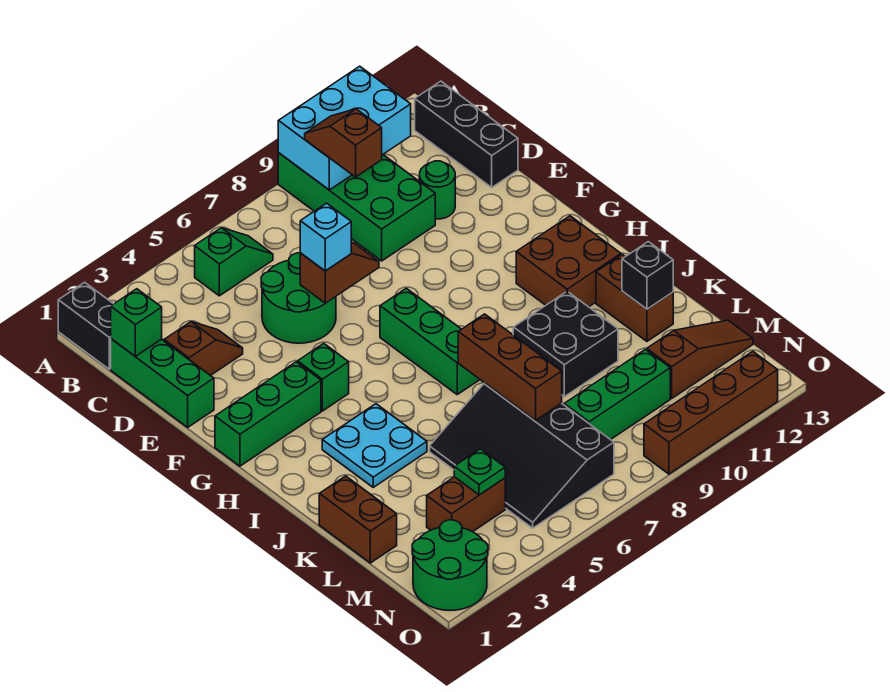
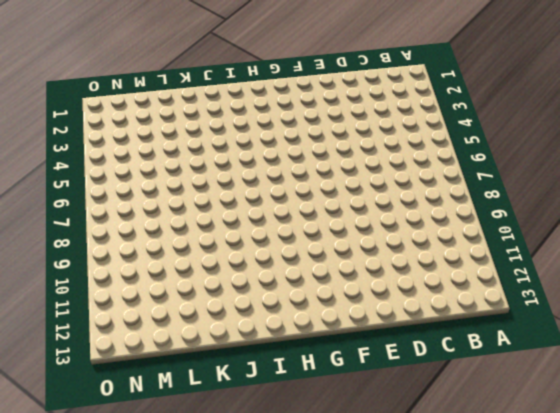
none -> black brick A1:B1 level 1
none -> green brick A9:D10 level 1
none -> green slope B5:B6 level 1 top 5
none -> black brick B13:D13 level 1

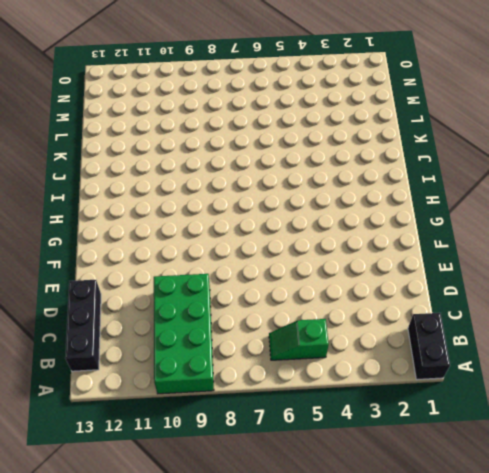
none -> green brick C1:E1 level 1
none -> brown slope D2:D3 level 1 top 2
none -> green round brick D5:E6 level 1
none -> green round brick D11 level 1

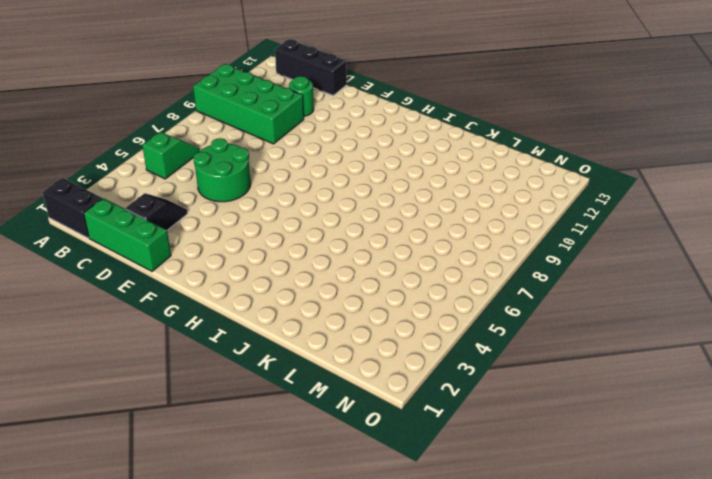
black slope D2:D3 level 1 top 2 -> brown slope D2:D3 level 1 top 2
none -> green brick G1:G3 level 1
none -> green brick G4 level 1
none -> green brick G7:I7 level 1
none -> brown brick H11:I12 level 1

